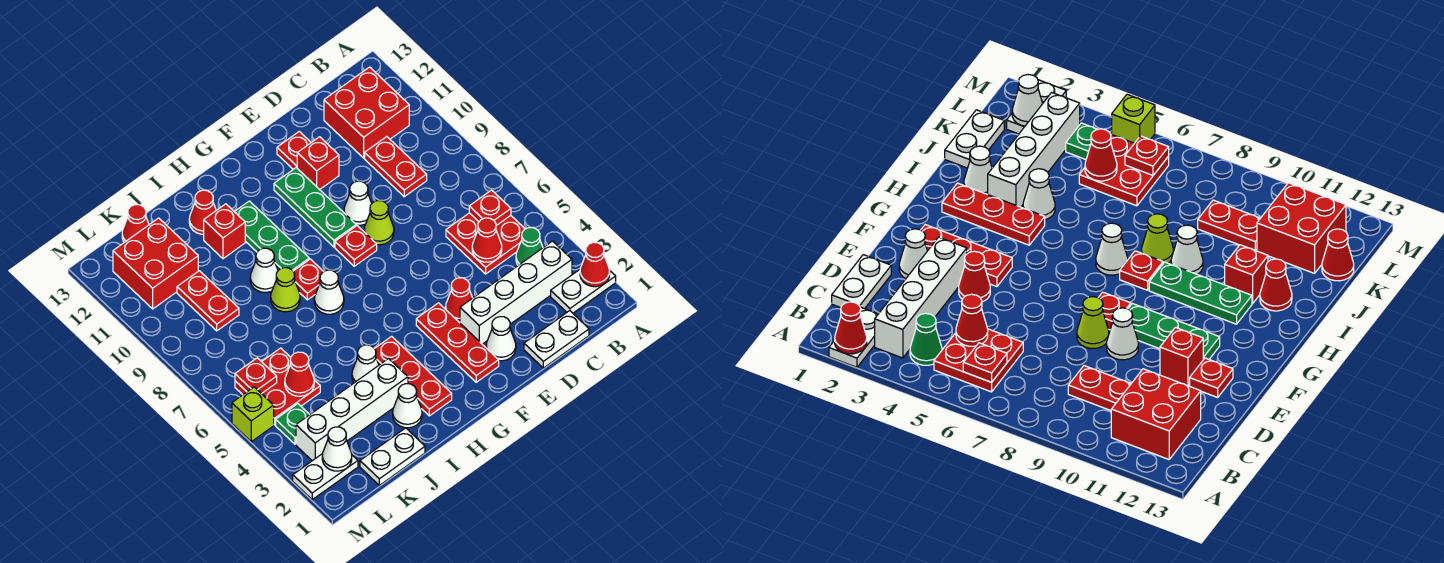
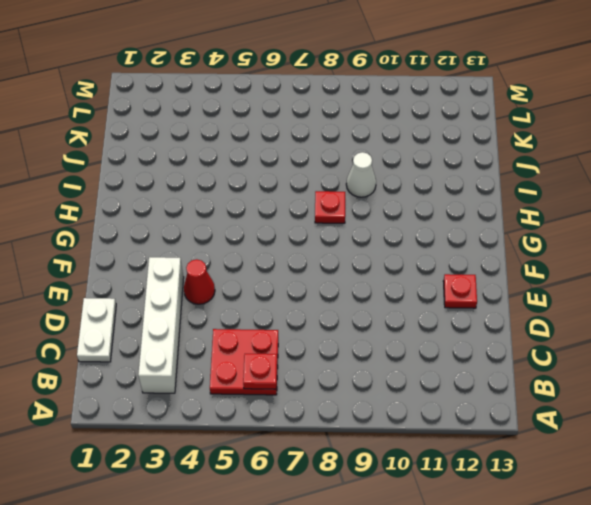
none -> white plate A2:B2 level 1
none -> green cone B4 level 1
none -> red brick B11:C12 level 1
none -> red plate C9:C10 level 1

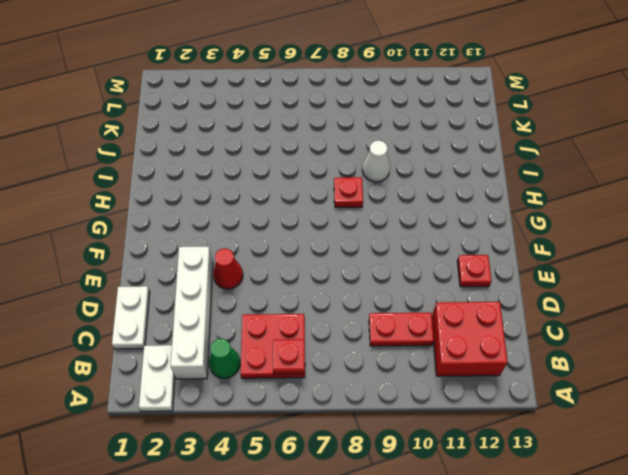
none -> white cone E2 level 1
none -> lime cone E8 level 1
none -> white cone E9 level 1
none -> red brick E11 level 1

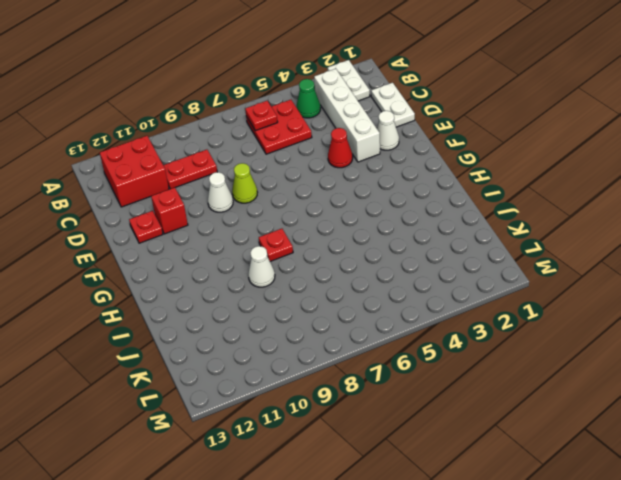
none -> red plate F2:F4 level 1
none -> red plate F8 level 1
none -> green plate F9:F11 level 1
none -> red plate H2:H4 level 1

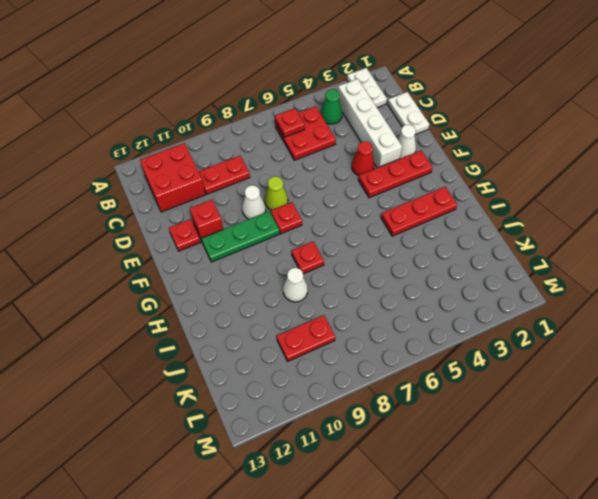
none -> white cone H7 level 1
none -> green plate H9:H11 level 1
none -> white cone I2 level 1
none -> white brick I3:L3 level 1

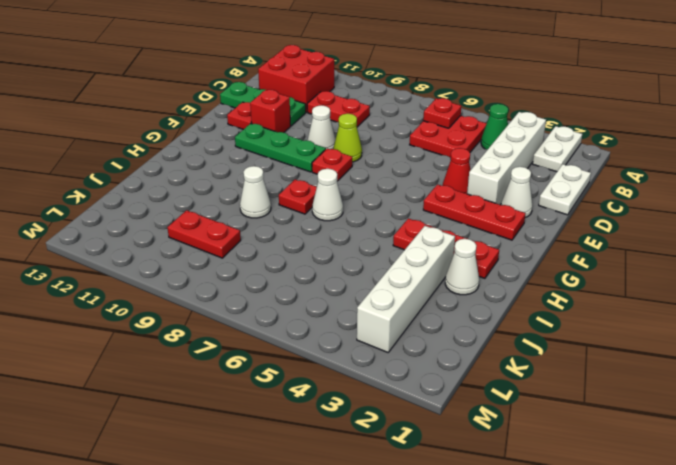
green plate D11:D13 level 1 -> green plate H9:H11 level 1
none -> white cone I4 level 1
none -> lime cone I8 level 1
none -> red brick I11 level 1
none -> red cone I12 level 1

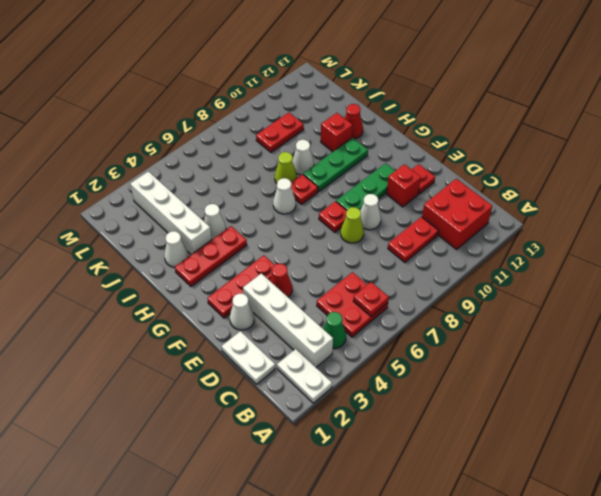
none -> white plate J1:K1 level 1
none -> red plate K5:L6 level 1
none -> red brick K11:L12 level 1
none -> red cone K13 level 1

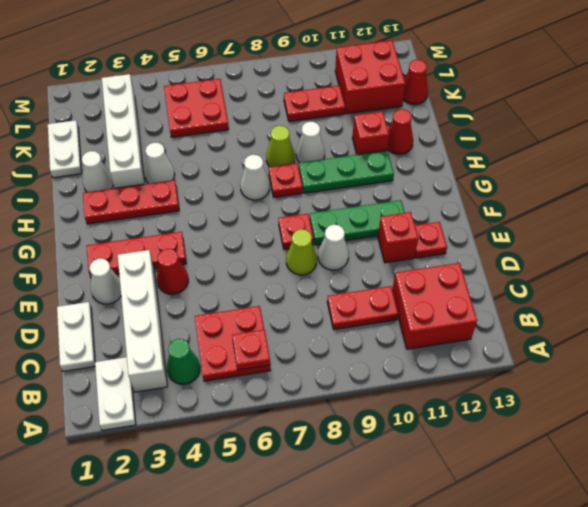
none -> white plate L2:M2 level 1
none -> green plate L4 level 1
none -> lime brick M5 level 1
none -> red cone A2 level 2

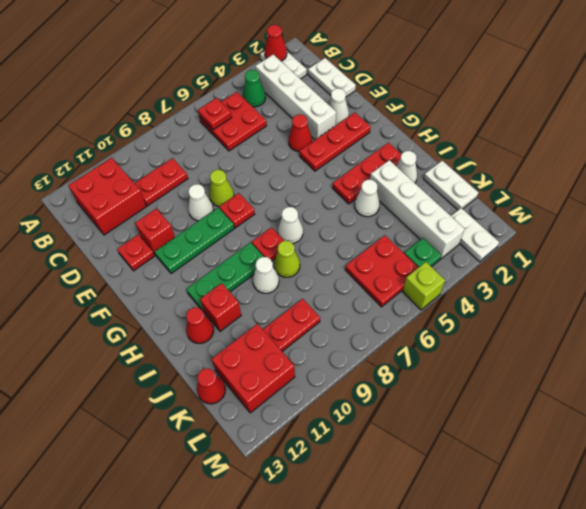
none -> red cone C5 level 2
none -> red cone K5 level 2
none -> white cone L2 level 2
none -> red plate L6 level 2

